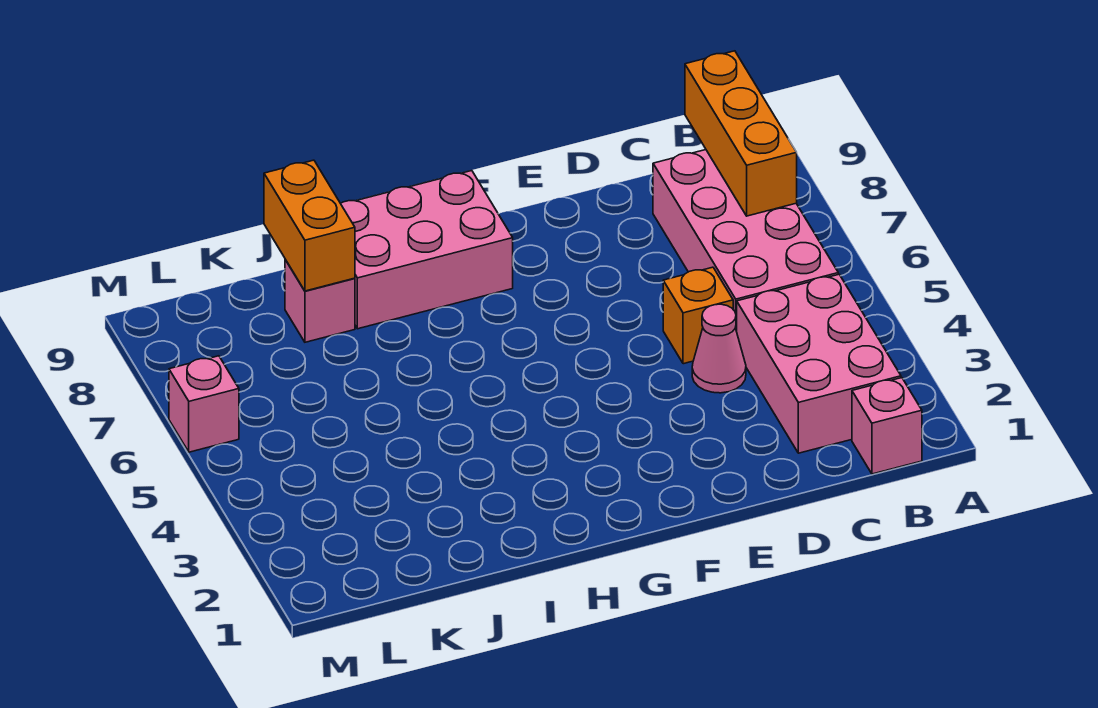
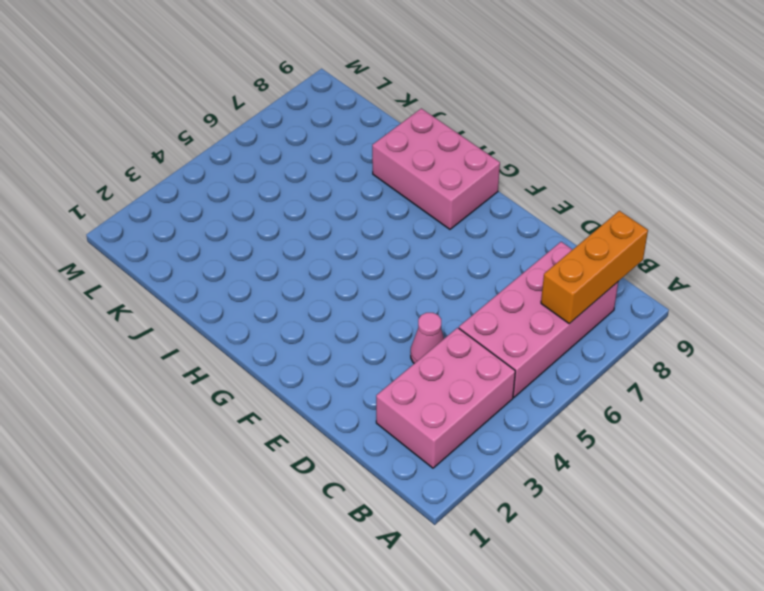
none -> pink brick B1 level 1
none -> orange brick D5 level 1

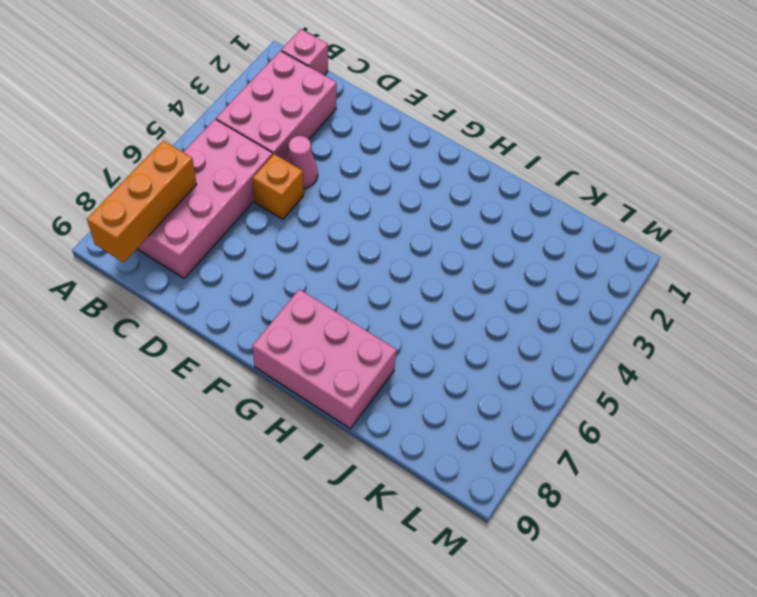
none -> pink brick J8 level 1
none -> pink brick M6 level 1

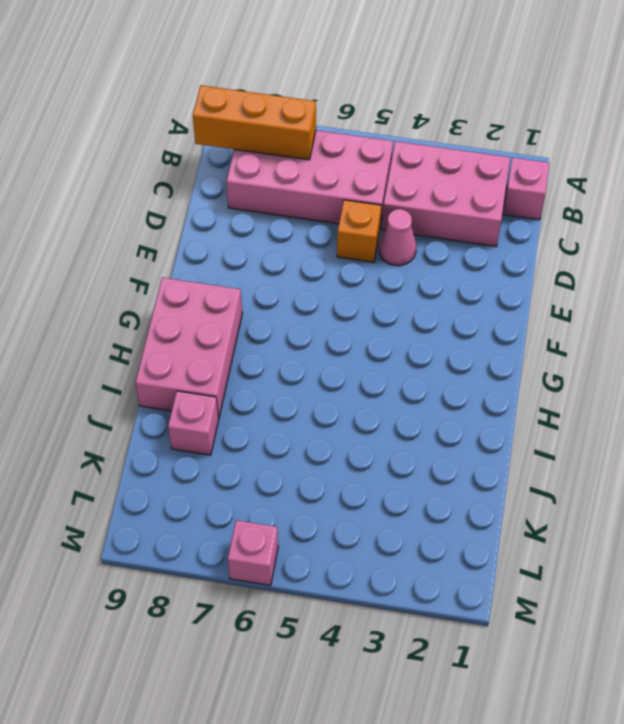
none -> orange brick J8:J9 level 2

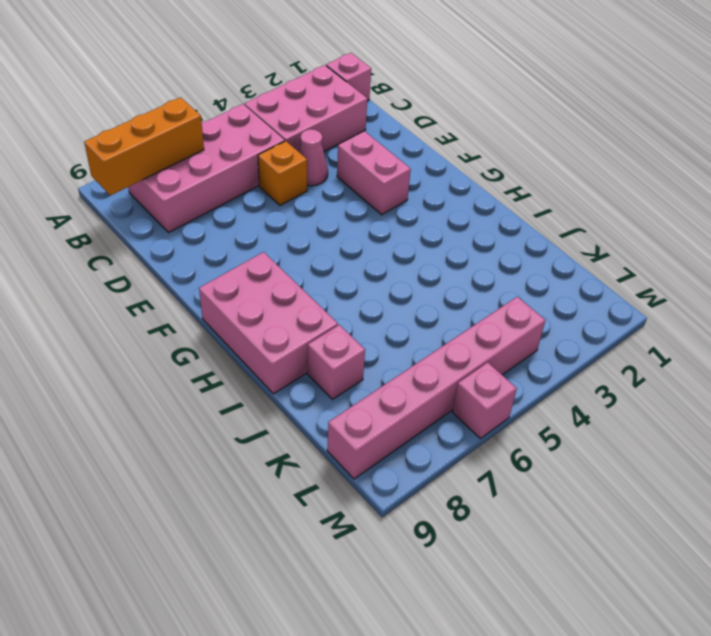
pink brick E3:F3 level 1 -> none
pink brick L4:L9 level 1 -> none
none -> orange brick J8:J9 level 2

